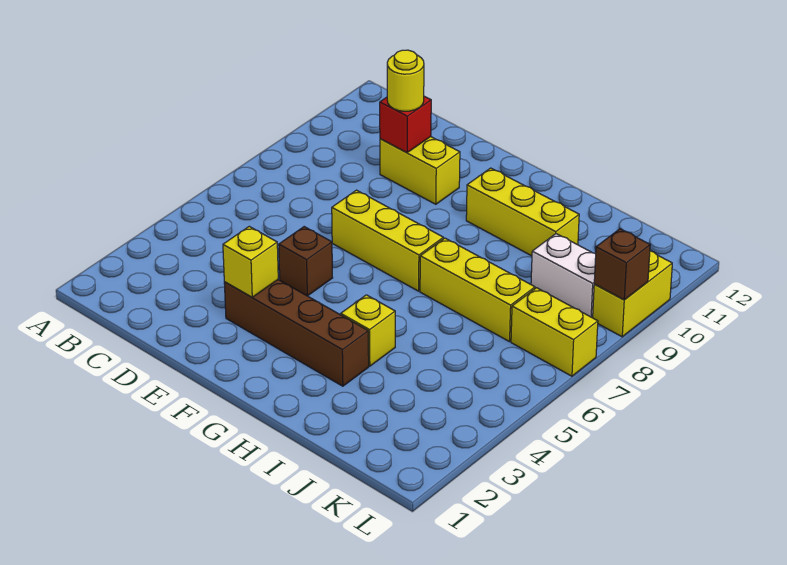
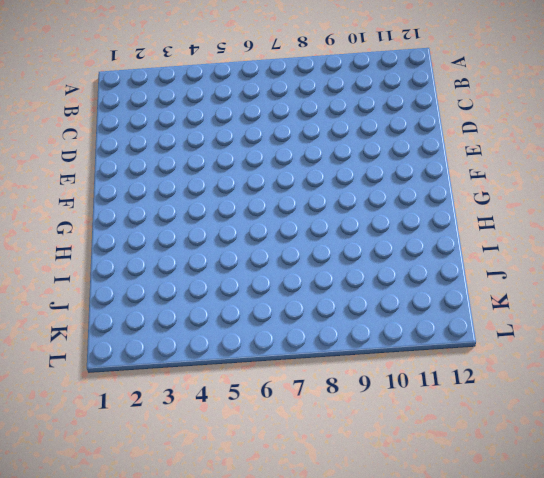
none -> yellow brick D10:E10 level 1
none -> brown brick E3:H3 level 1
none -> brown brick E5 level 1

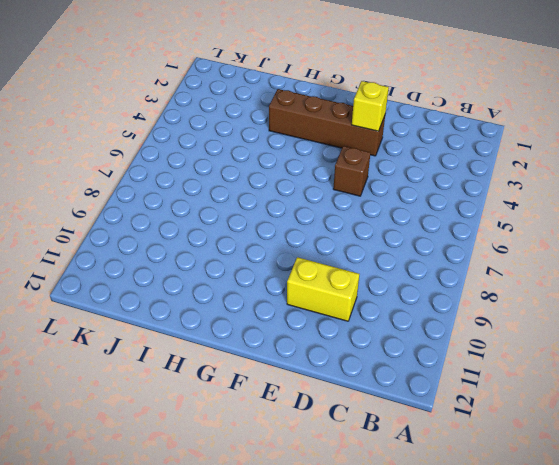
none -> yellow brick E7:G7 level 1
none -> yellow brick G10:I10 level 1
none -> yellow brick H4 level 1

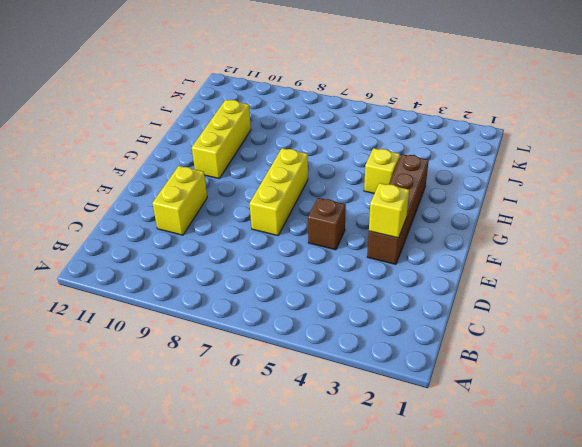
none -> yellow brick H7:J7 level 1
none -> white brick J9:K9 level 1
none -> yellow brick K7:L7 level 1

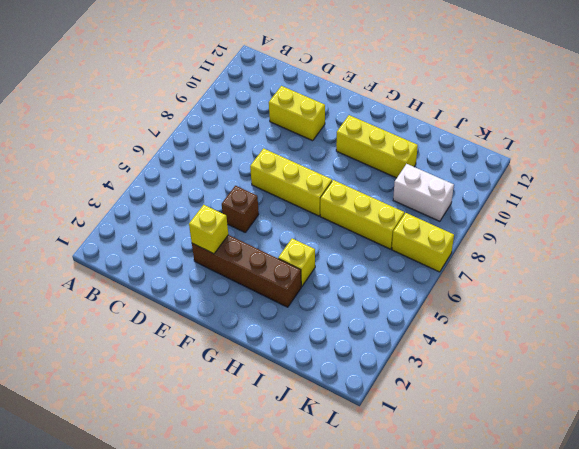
none -> yellow brick L9:L10 level 1
none -> red brick D10 level 2
none -> brown brick L9 level 2

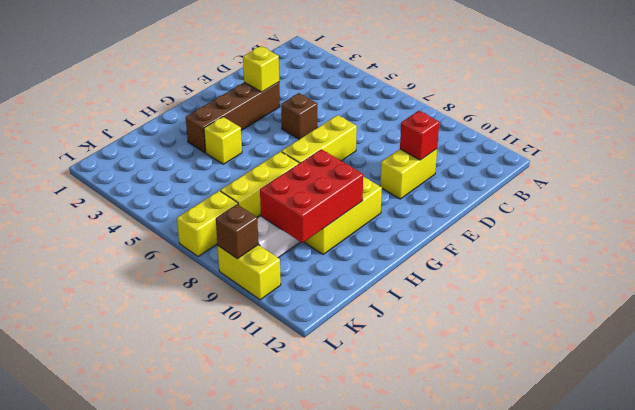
red brick H9:J10 level 2 -> none
none -> yellow round brick D10 level 3

